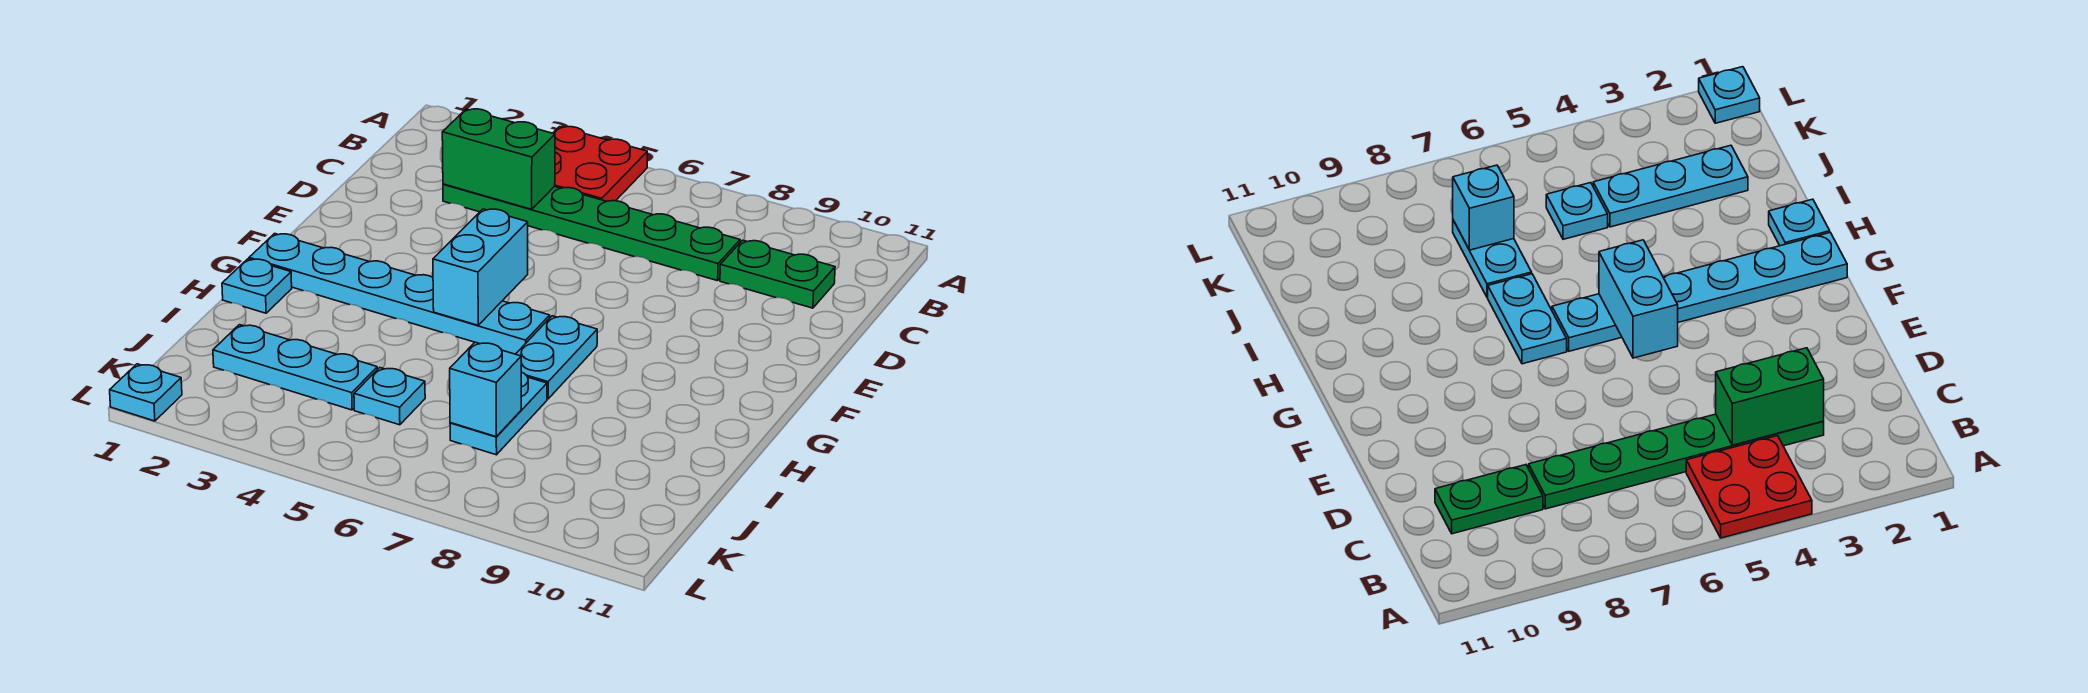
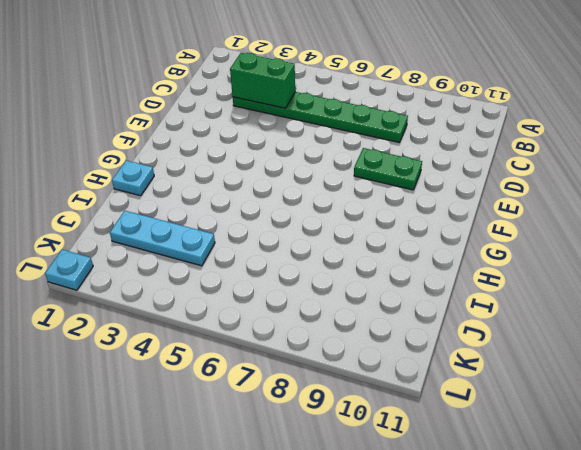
green plate E8:E9 level 1 -> green plate C9:C10 level 1
none -> red plate A4:B5 level 1
none -> cyan plate G1:G6 level 1
none -> cyan plate G7:H7 level 1

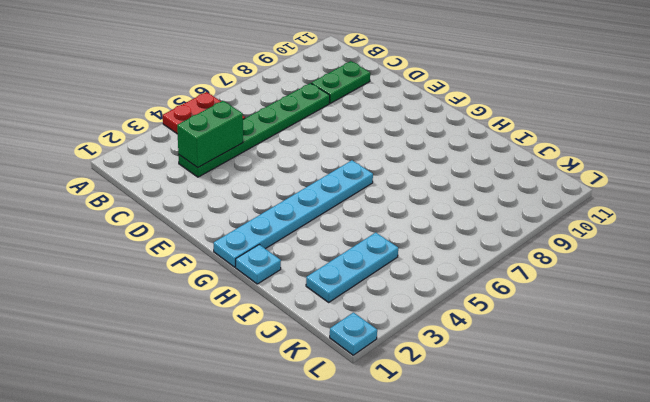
none -> cyan plate G7:H7 level 1
none -> cyan plate I7:J7 level 1
none -> cyan plate J5 level 1

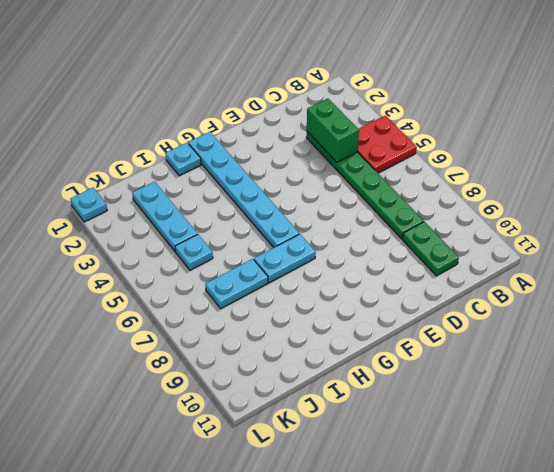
none -> cyan brick F5:G5 level 2
none -> cyan brick J7 level 2

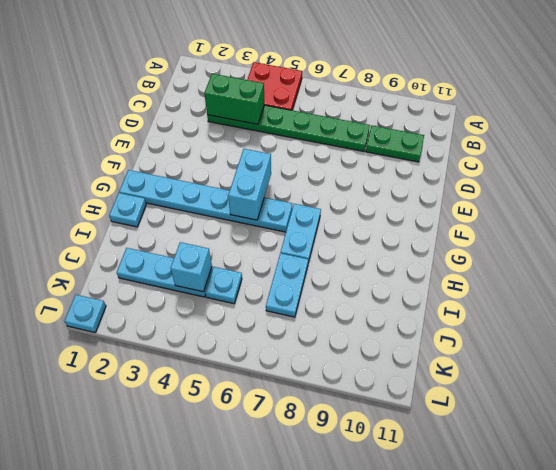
cyan brick J4 level 2 -> cyan brick J7 level 2

